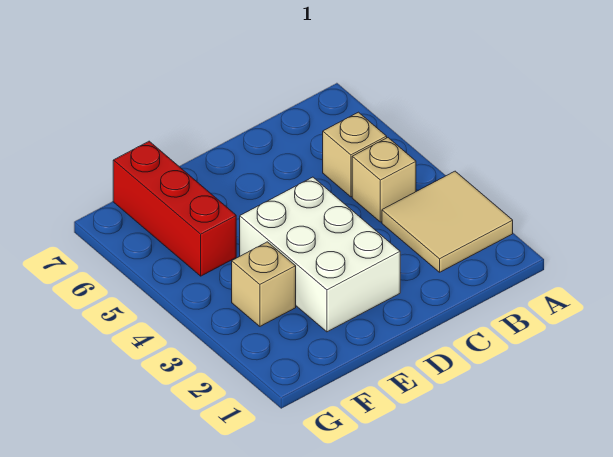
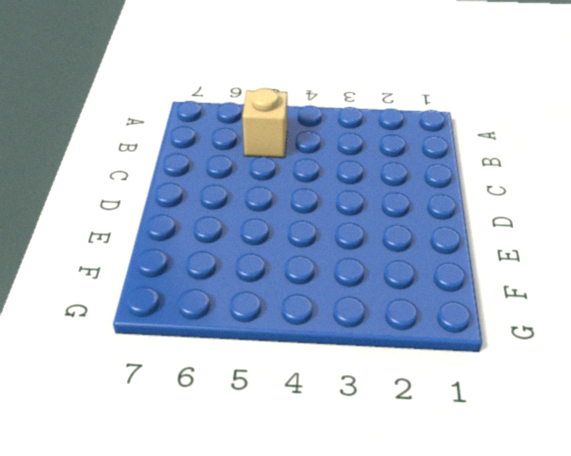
none -> tan tile A2:B3 level 1
none -> tan brick B4 level 1

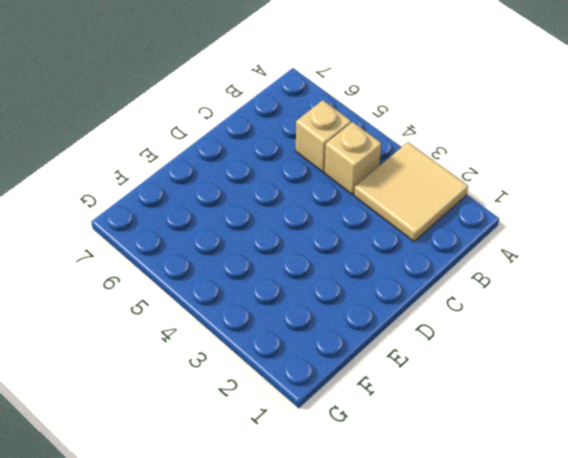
none -> white brick D2:E4 level 1
none -> tan brick F3 level 1

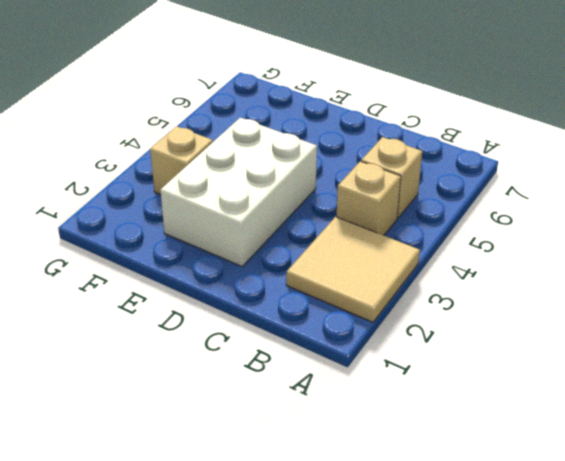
none -> red brick F5:F7 level 1

